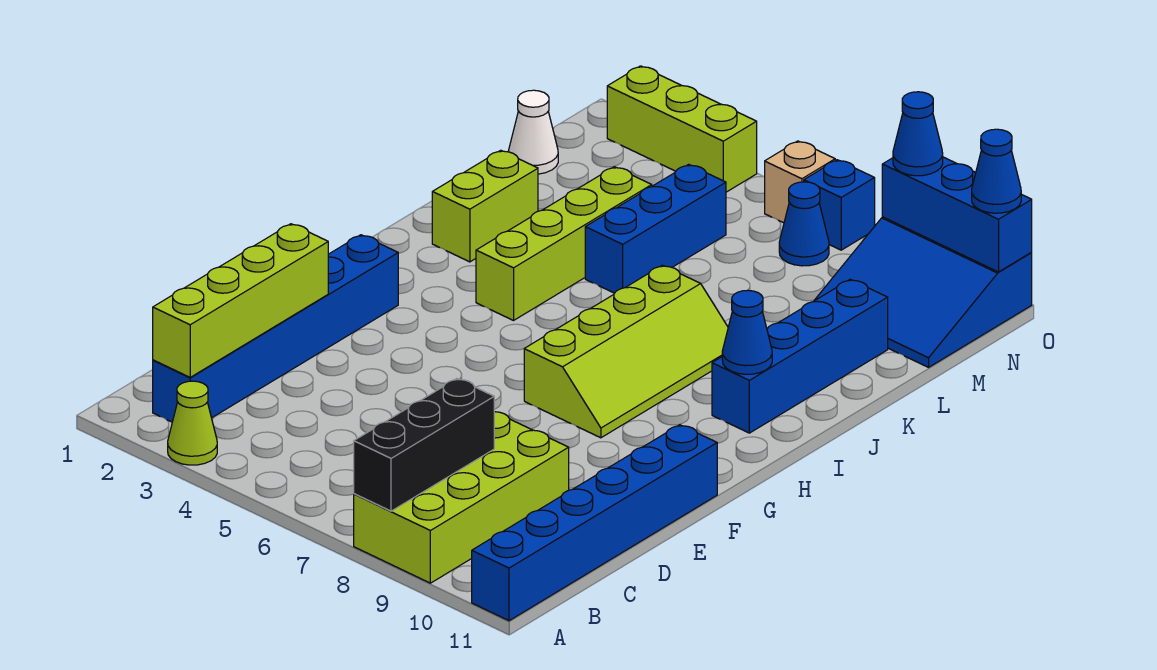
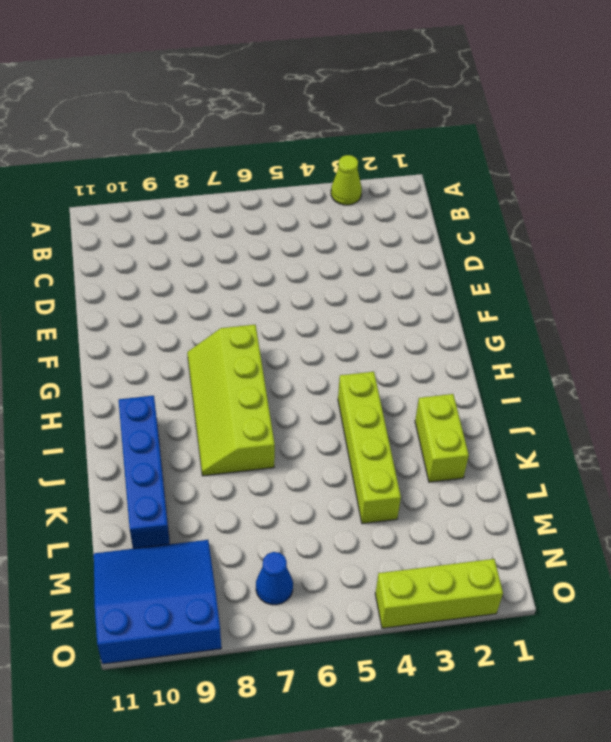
none -> lime brick A8:D9 level 1
none -> blue brick A11:F11 level 1
none -> blue brick B2:G2 level 1

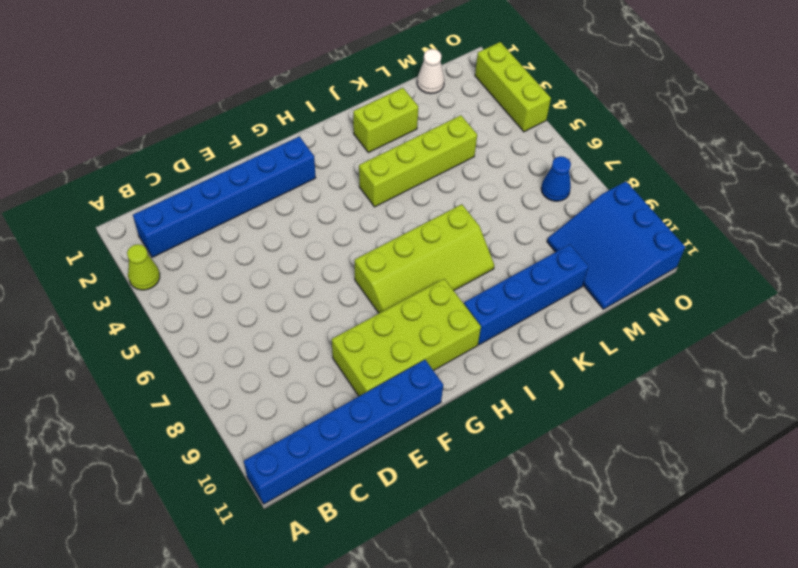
lime brick E9:H10 level 1 -> lime brick A8:D9 level 1
none -> blue brick K5:M5 level 1
none -> tan brick O6 level 1
none -> blue brick O7 level 1

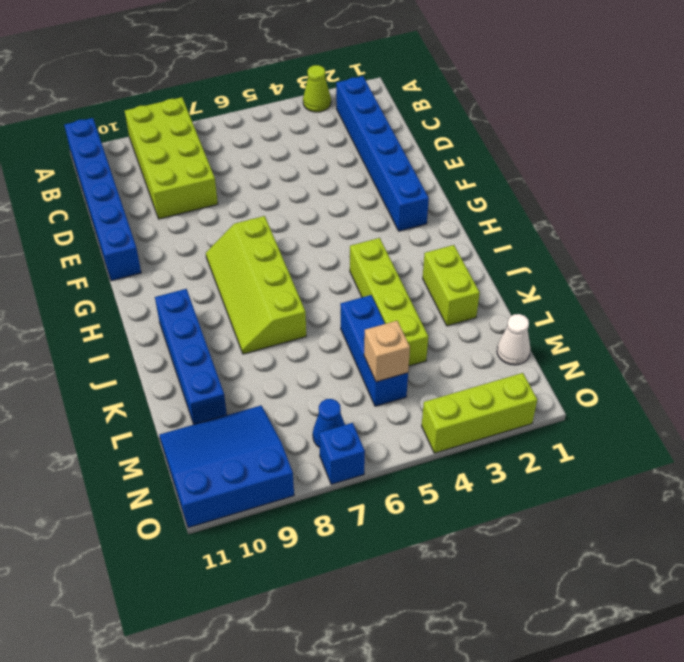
tan brick M5 level 2 -> tan brick O6 level 1
none -> black brick A8:C8 level 2
none -> lime brick B2:E2 level 2
none -> blue cone I10 level 2

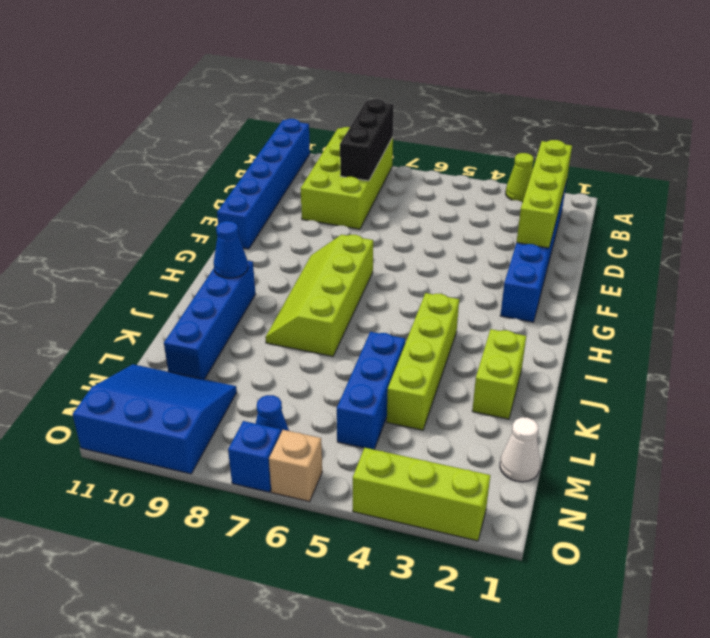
none -> blue brick O9:O11 level 2
none -> blue cone O9 level 3
none -> blue cone O11 level 3

